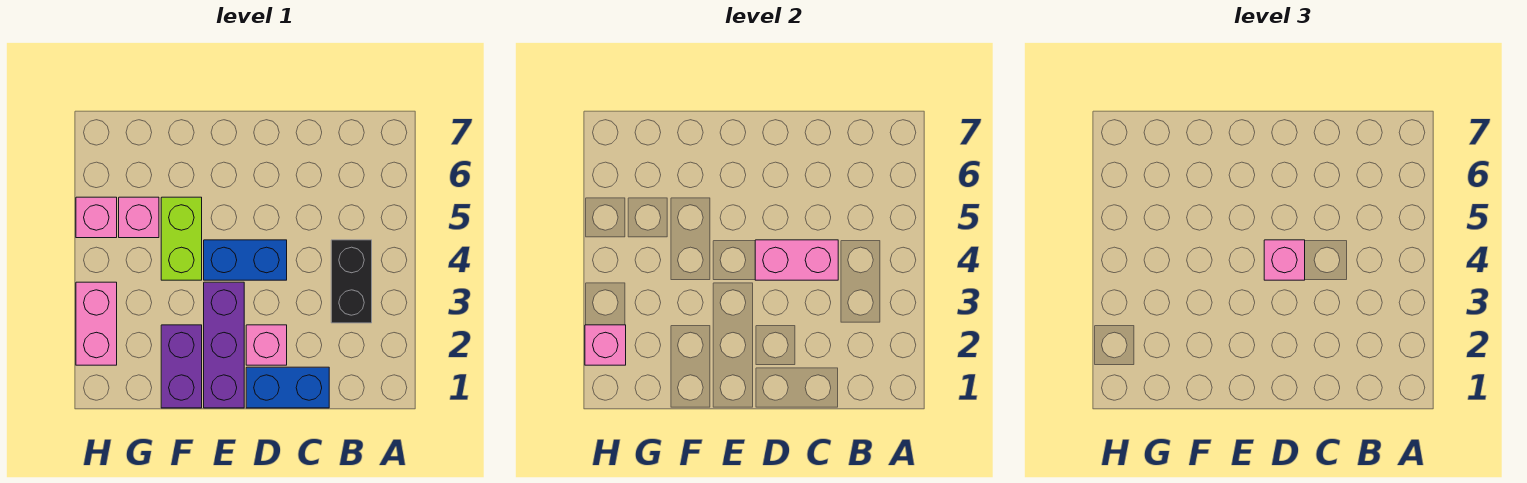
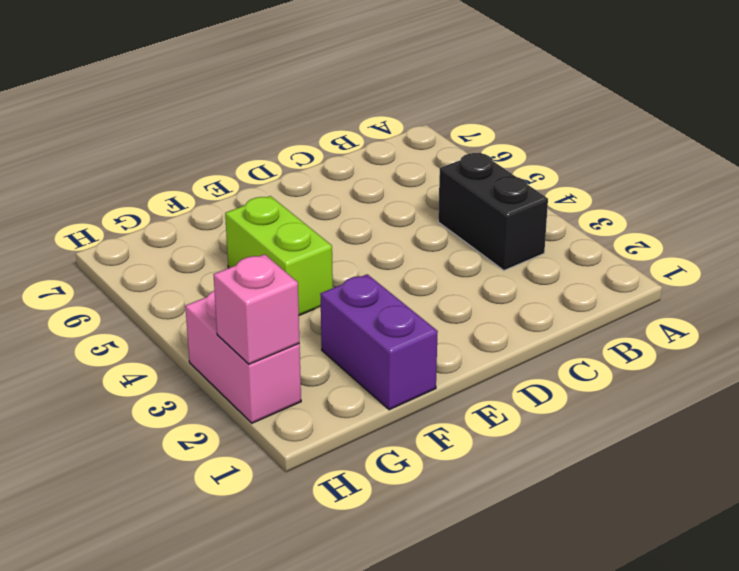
none -> blue brick C1:D1 level 1
none -> pink brick D2 level 1
none -> blue brick D4:E4 level 1

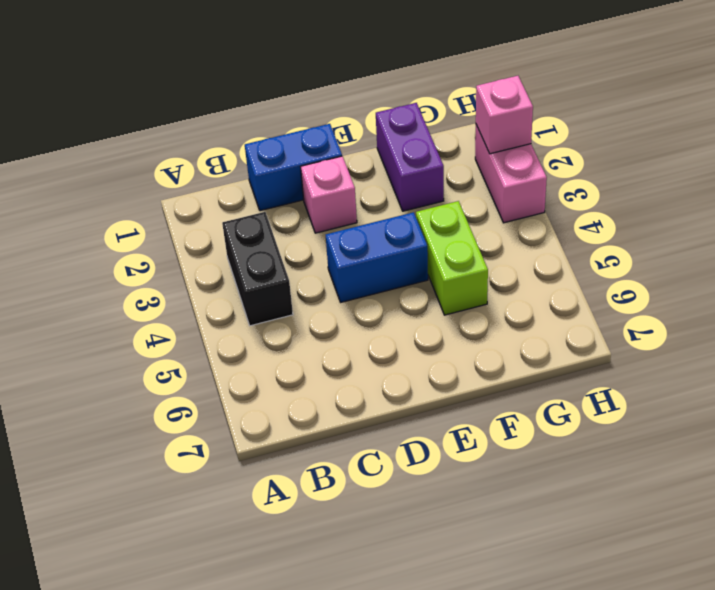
none -> purple brick E1:E3 level 1
none -> pink brick G5 level 1
none -> pink brick H5 level 1

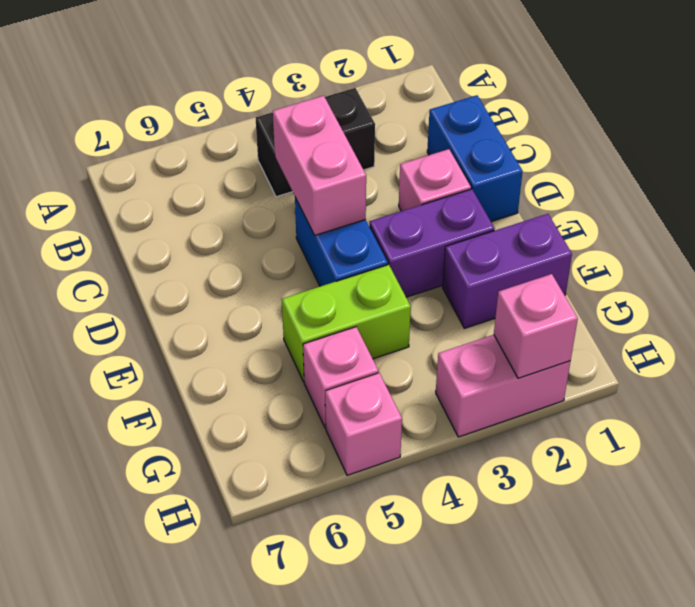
purple brick E2:E3 level 1 -> purple brick E1:E3 level 1
none -> pink brick D4 level 3

